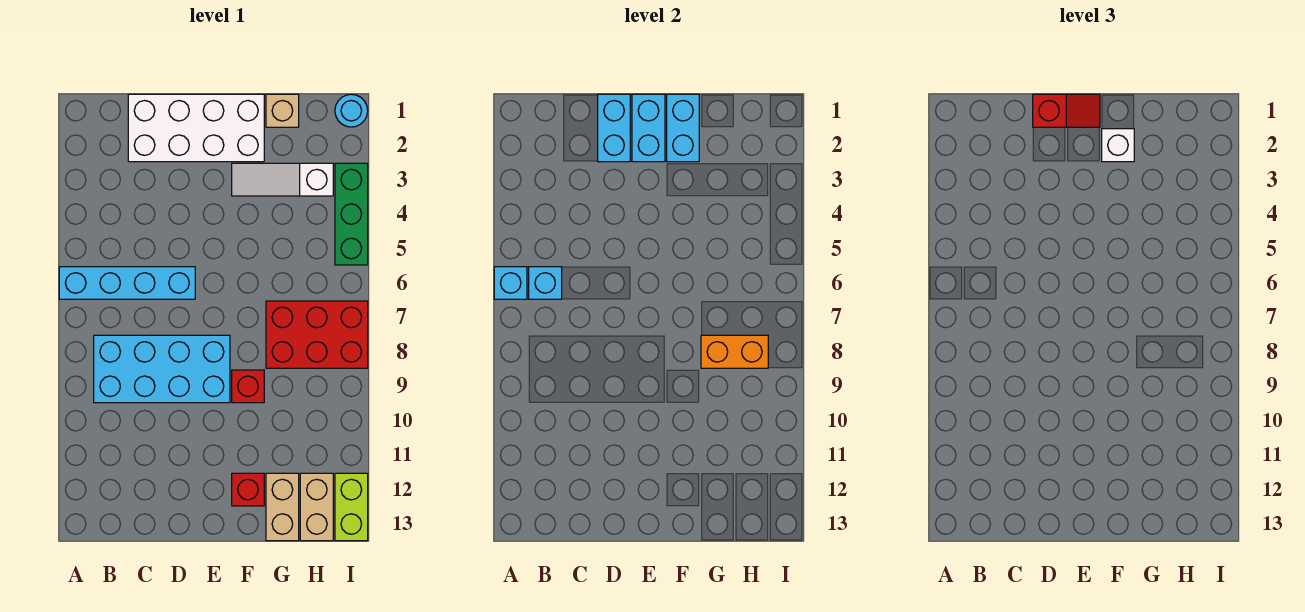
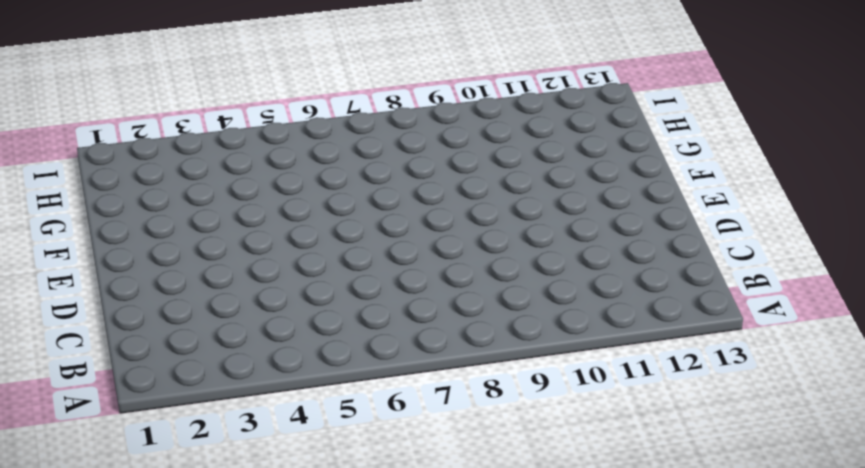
none -> cyan brick A6:D6 level 1
none -> cyan brick B8:E9 level 1
none -> white brick C1:F2 level 1

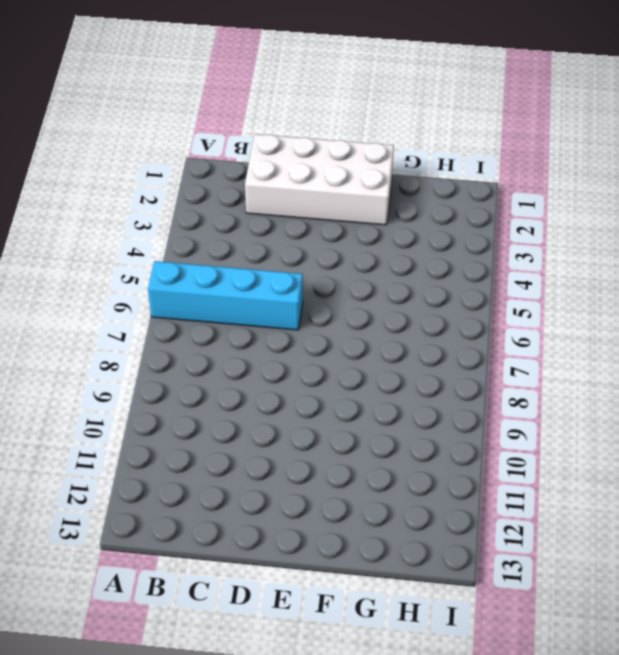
none -> cyan brick B8:E9 level 1
none -> white slope F3:H3 level 1 top H
none -> red brick F9 level 1

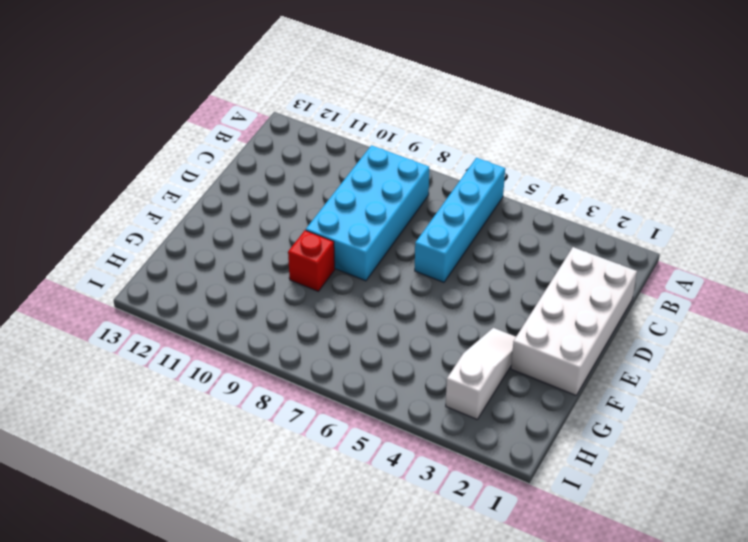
none -> red brick F12 level 1
none -> tan brick G1 level 1
none -> red brick G7:I8 level 1

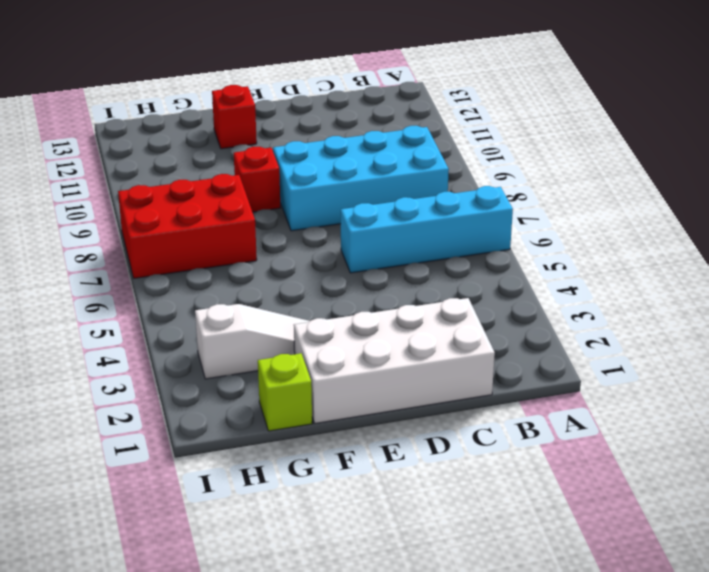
lime brick G1 level 1 -> tan brick G1 level 1
none -> tan brick G12:G13 level 1
none -> tan brick H12:H13 level 1
none -> cyan round brick I1 level 1

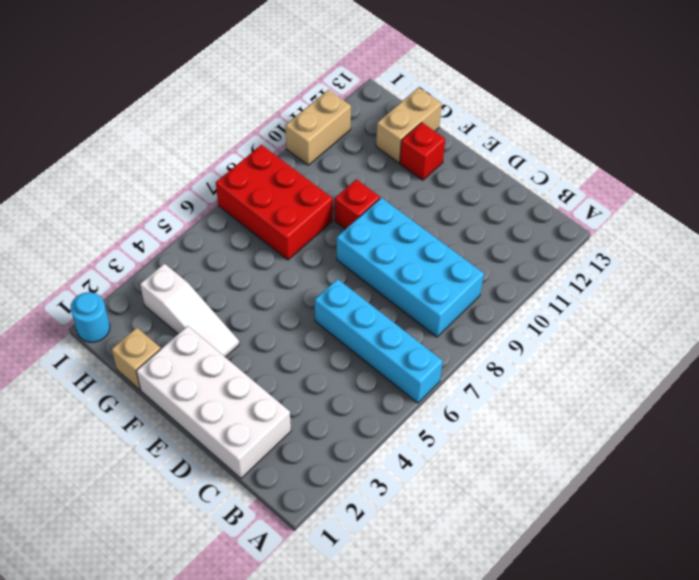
tan brick I10:I11 level 1 -> tan brick H12:H13 level 1
none -> green brick I3:I5 level 1
none -> lime brick I12:I13 level 1
none -> cyan brick A6 level 2

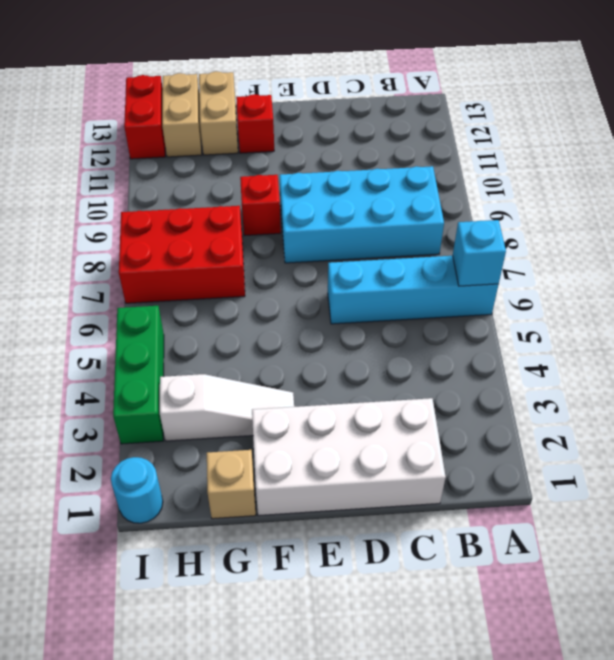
red brick I12:I13 level 1 -> lime brick I12:I13 level 1
none -> cyan brick B6 level 2
none -> cyan brick D1:D2 level 2
none -> cyan brick E1:E2 level 2

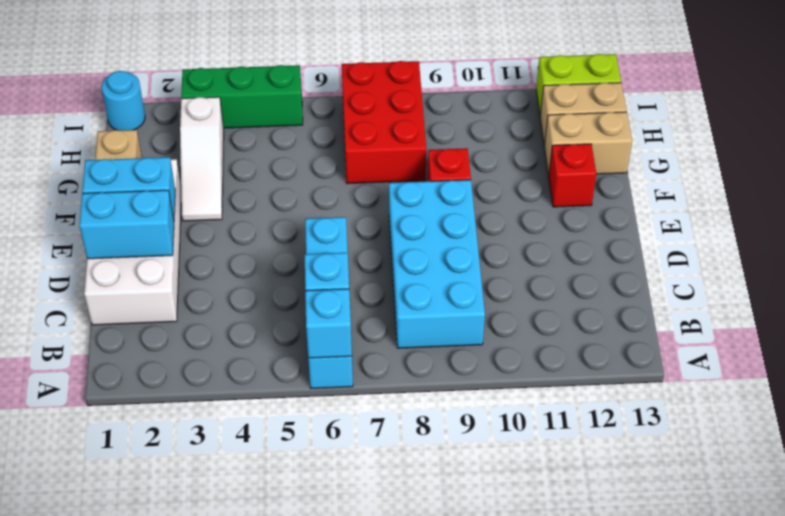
none -> cyan brick F1:F2 level 2
none -> orange brick G8:H8 level 2
none -> red slope D1:E1 level 3 top D

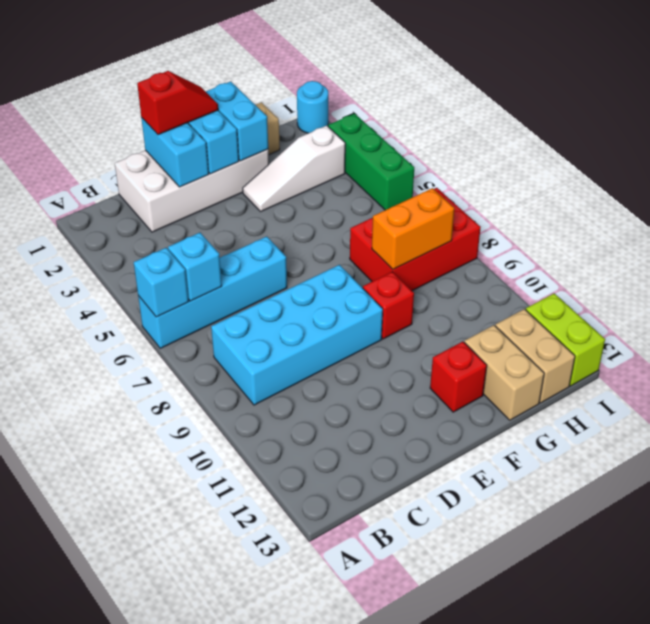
none -> white brick F2 level 3

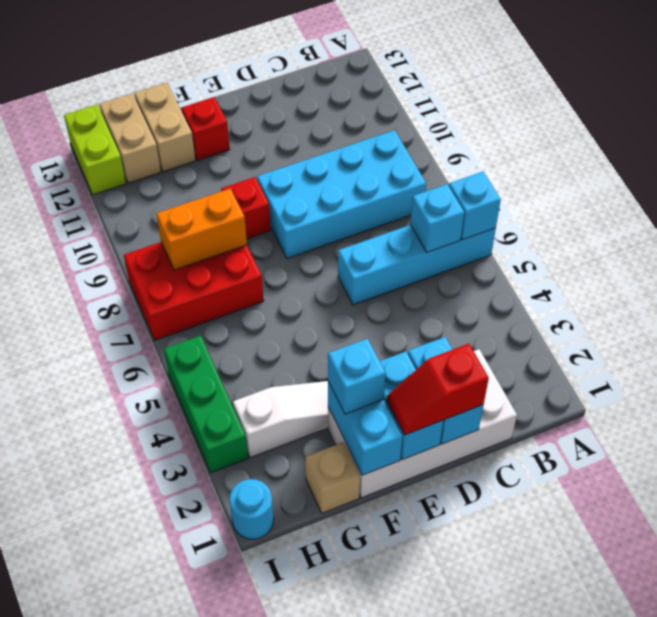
cyan brick F2 level 3 -> white brick F2 level 3

